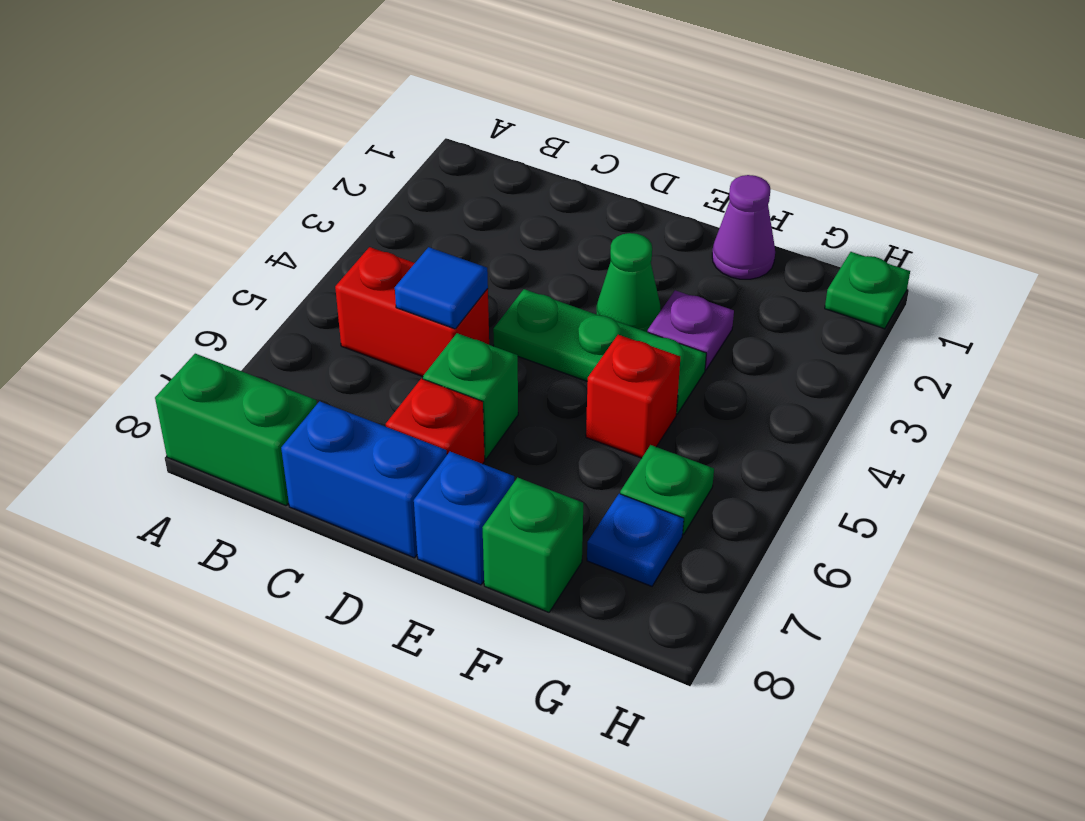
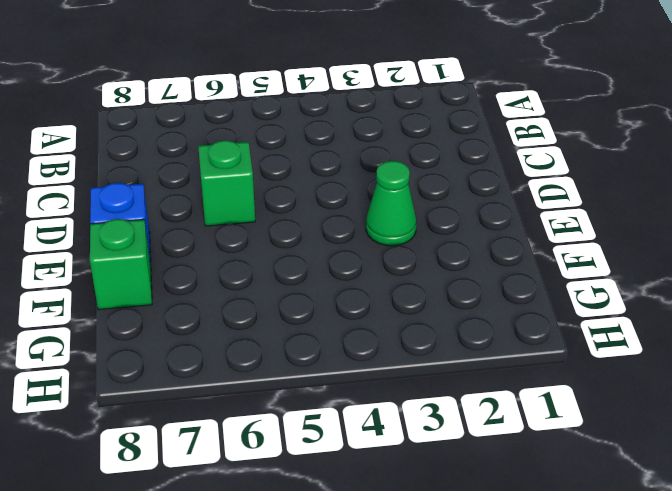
none -> green brick A8:B8 level 1
none -> red brick B5:C5 level 1
none -> blue brick C8:D8 level 1

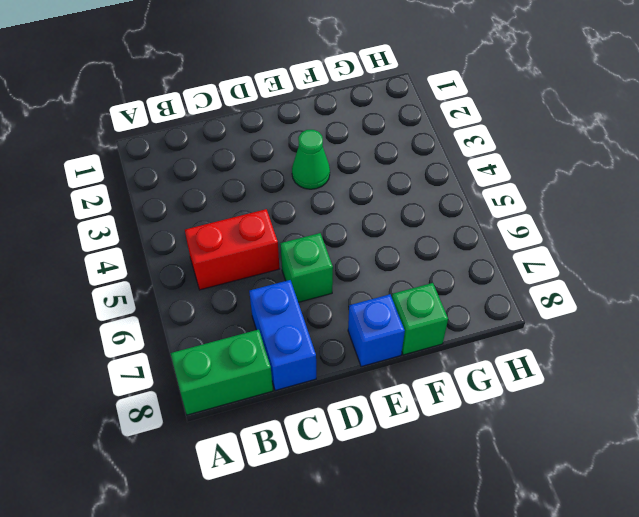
blue brick C7:C8 level 1 -> blue brick C8:D8 level 1
none -> green plate D4:F4 level 1
none -> red brick D7 level 1
none -> purple cone F1 level 1

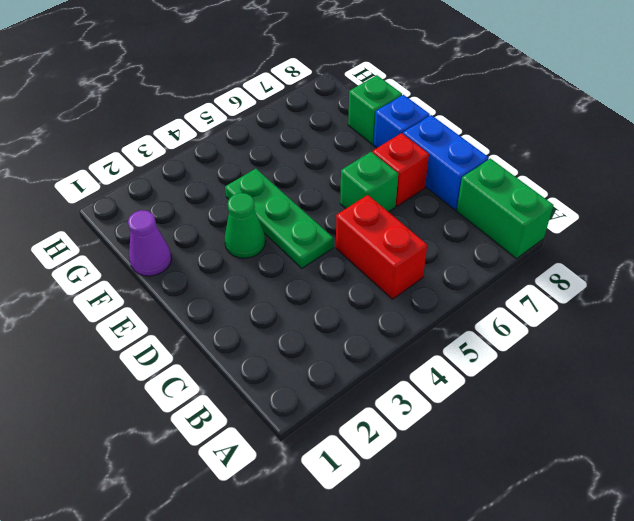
none -> purple plate F3 level 1
none -> red brick F5 level 1
none -> green plate G6 level 1

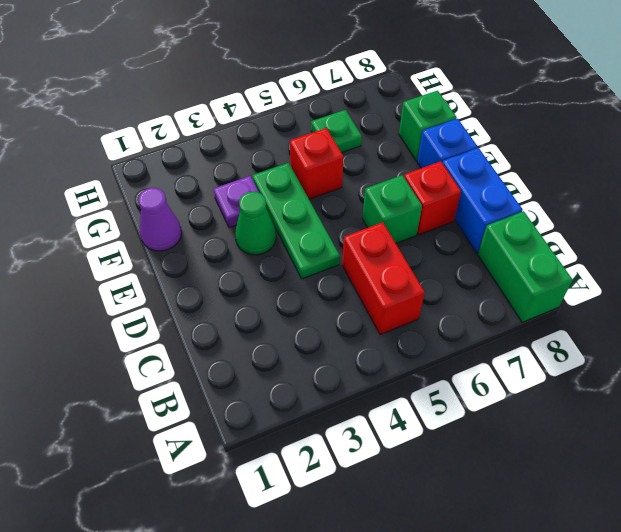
none -> blue plate G7 level 1
none -> green plate H1 level 1
none -> blue tile C5 level 2

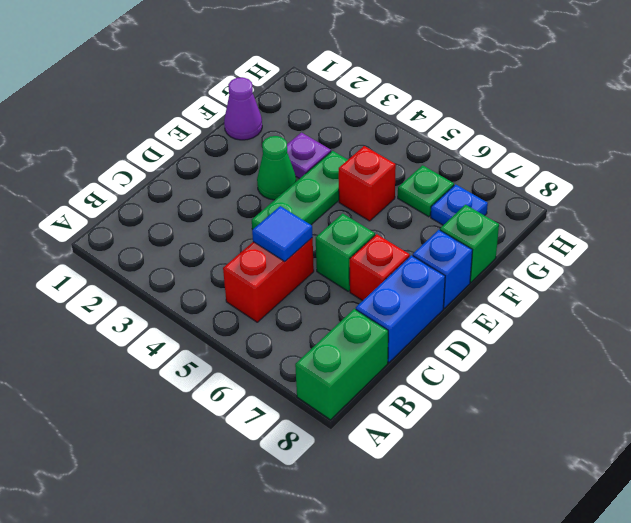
none -> green plate H1 level 1

